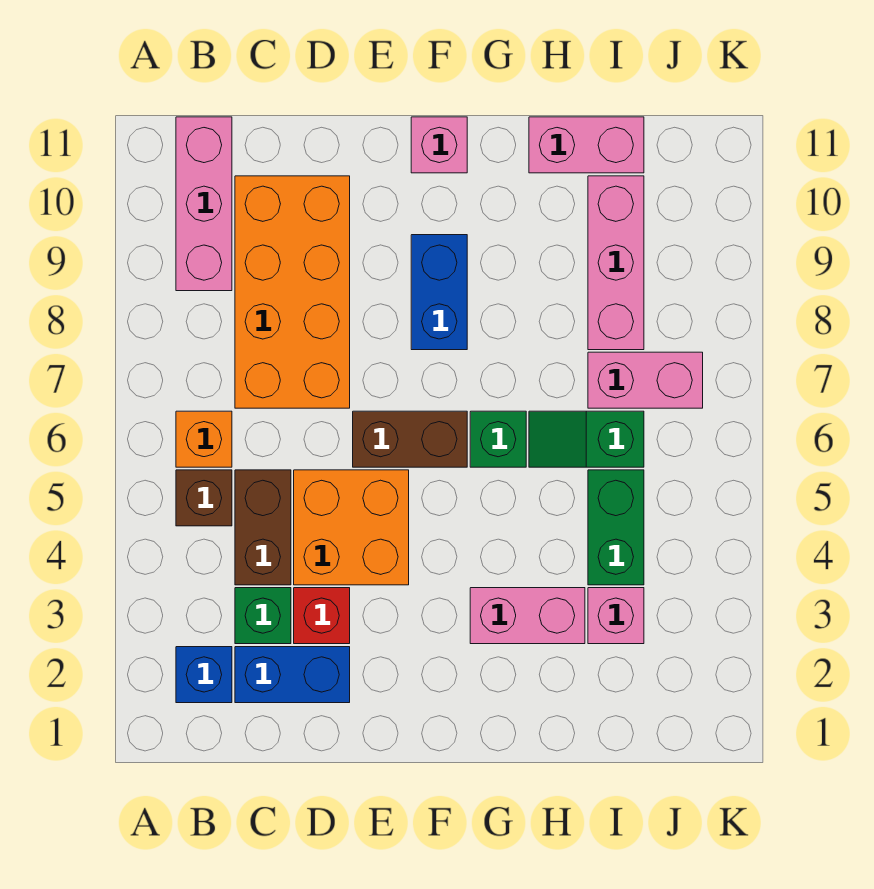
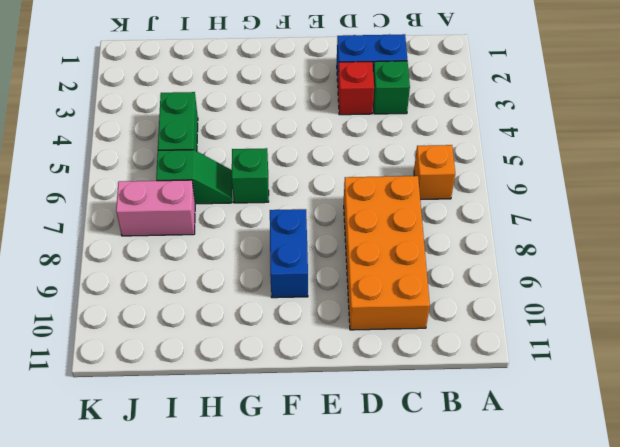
none -> blue brick B2 level 1
none -> brown brick B5 level 1
none -> pink brick B9:B11 level 1

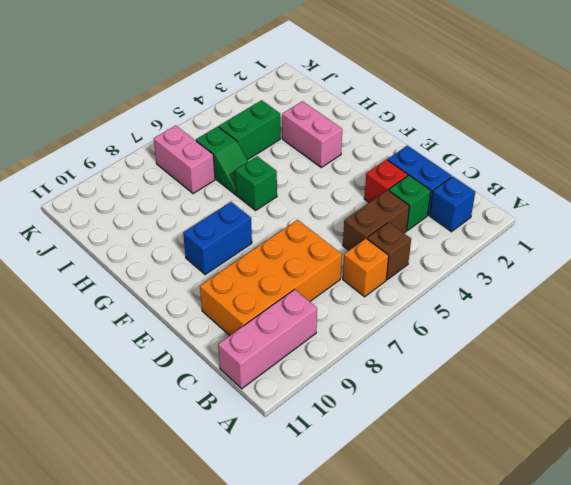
none -> orange brick D4:E5 level 1
none -> brown brick E6:F6 level 1
none -> pink brick F11 level 1

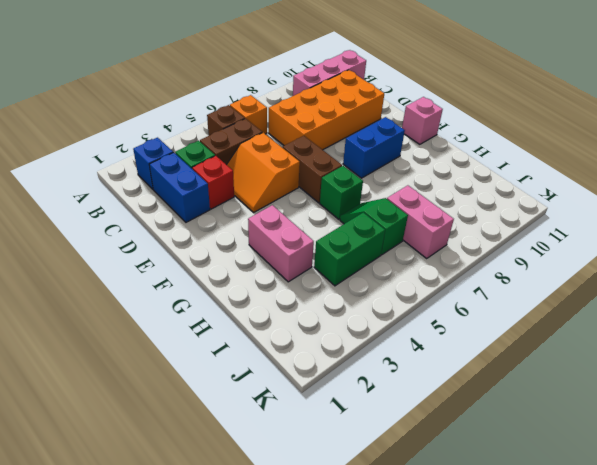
orange slope D4:E5 level 1 top 5 -> orange brick D4:E5 level 1
none -> pink brick H11:I11 level 1
none -> pink brick I3 level 1
none -> pink brick I8:I10 level 1

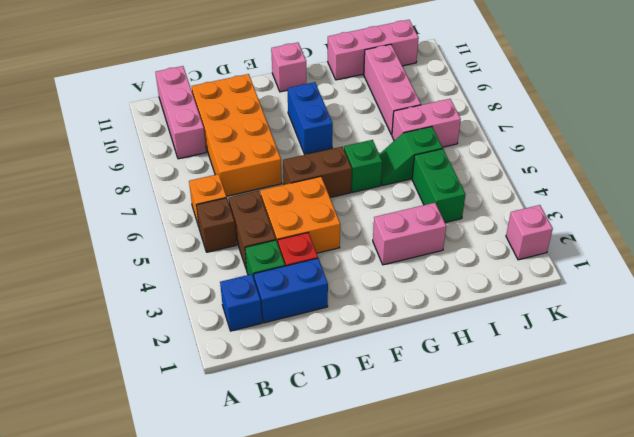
pink brick H11:J11 level 1 -> pink brick H11:I11 level 1
pink brick K2 level 1 -> pink brick I3 level 1

